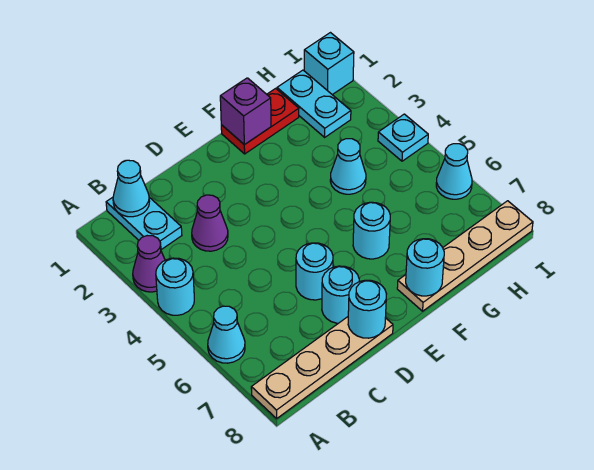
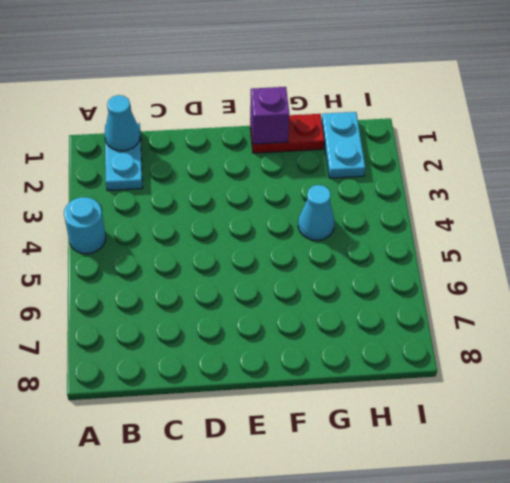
none -> purple cone A3 level 1
none -> cyan cone A6 level 1
none -> tan plate A8:D8 level 1

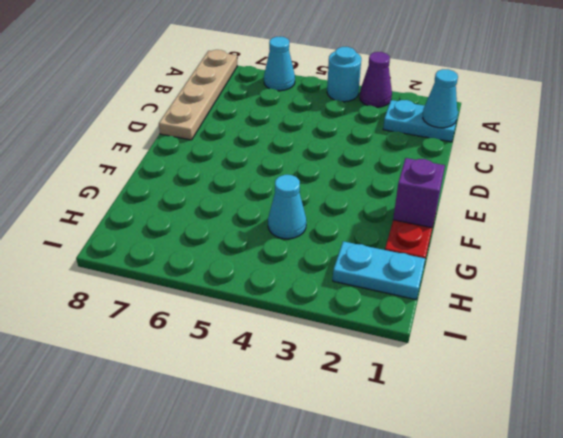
none -> purple cone C3 level 1
none -> cyan round brick D6 level 1
none -> cyan round brick D7 level 1

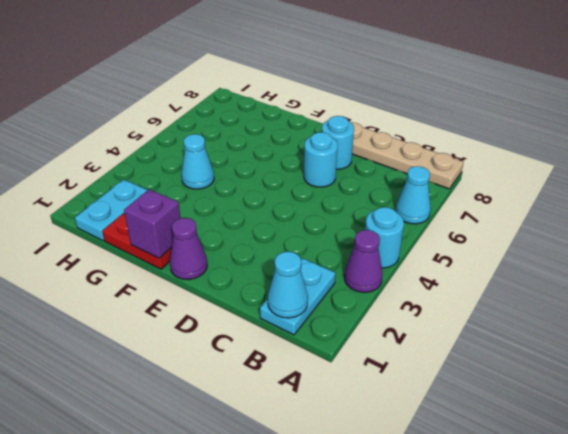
purple cone E1 level 1 -> purple cone C3 level 1
none -> cyan round brick F6 level 1
none -> tan plate F8:I8 level 1
none -> cyan brick I1 level 1

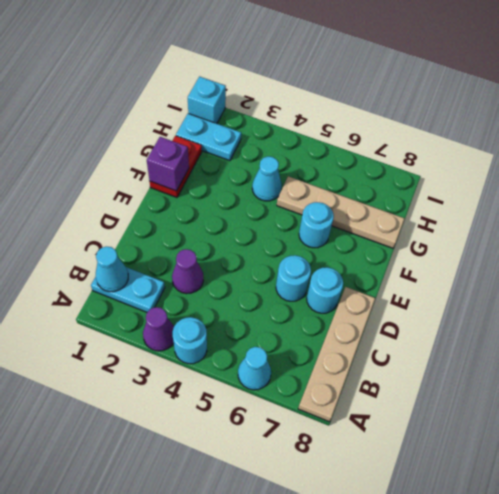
tan plate G5:G8 level 1 -> tan plate F8:I8 level 1
none -> cyan plate I4 level 1
none -> cyan cone I6 level 1
none -> cyan round brick D8 level 2

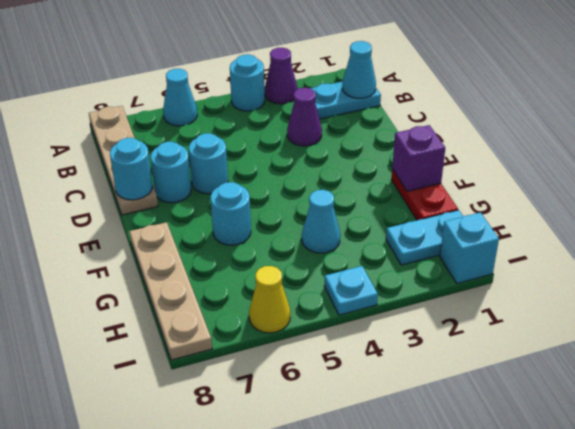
yellow cone I6 level 1 -> cyan cone I6 level 1
none -> cyan round brick F8 level 2

